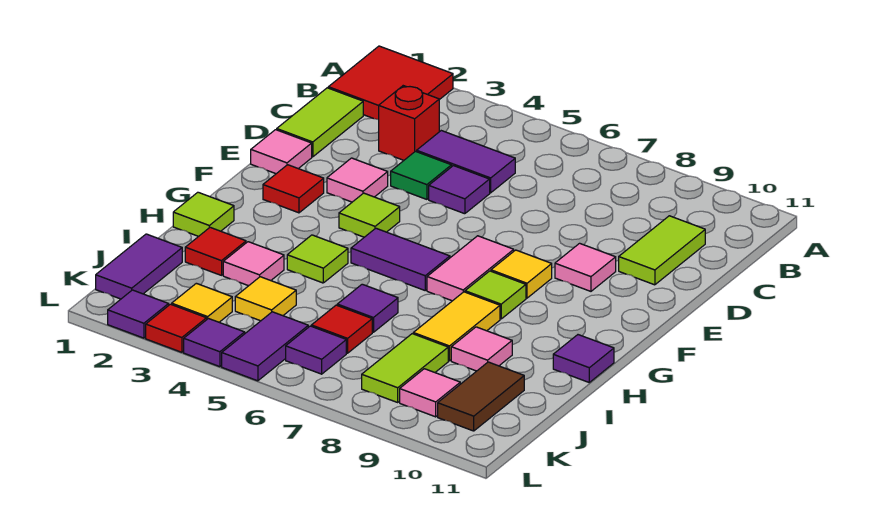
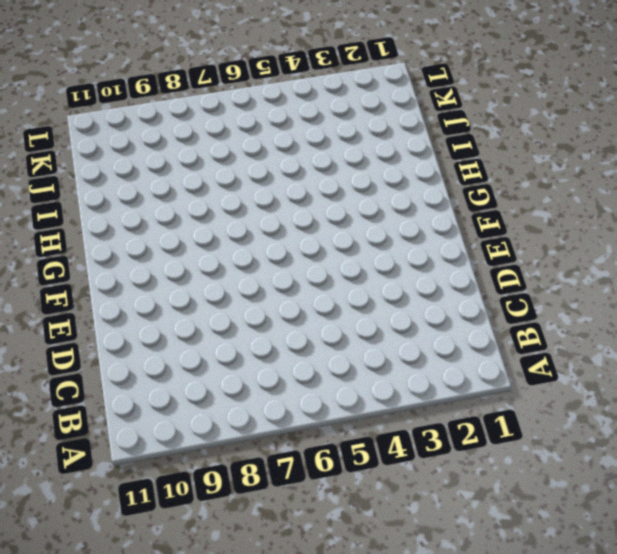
none -> red tile A1:B2 level 1
none -> lime tile C1:D1 level 1
none -> red brick C3 level 1
none -> purple tile C4:C5 level 1

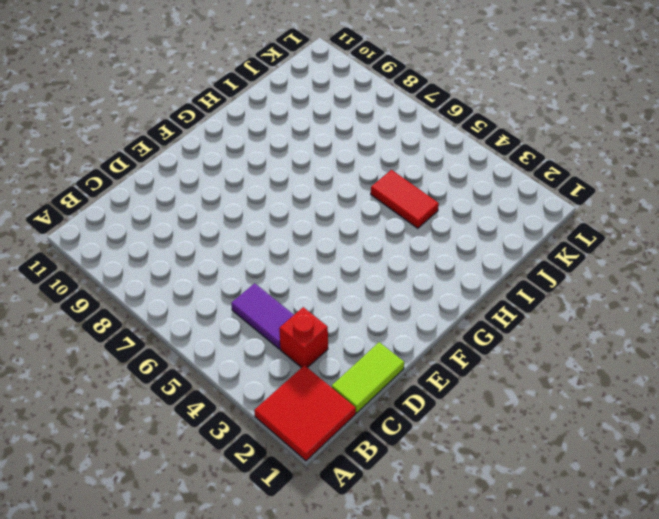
red tile I4:I5 level 1 -> none
none -> lime tile C10:D10 level 1
none -> green tile D4 level 1
none -> purple tile D5 level 1
none -> pink tile E1 level 1

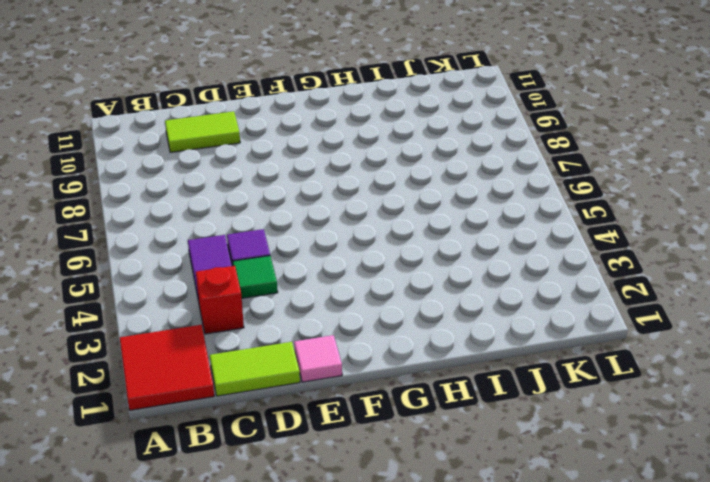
none -> pink tile E3 level 1
none -> pink tile E9 level 1
none -> red tile F2 level 1
none -> lime tile F4 level 1

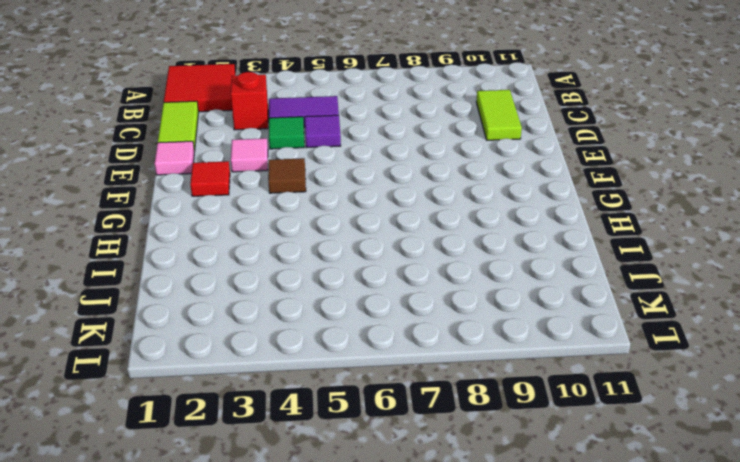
brown tile F4 level 1 -> lime tile F4 level 1
none -> pink tile E9 level 1
none -> pink tile F7:G7 level 1
none -> yellow tile F8 level 1
none -> purple tile G5:G6 level 1

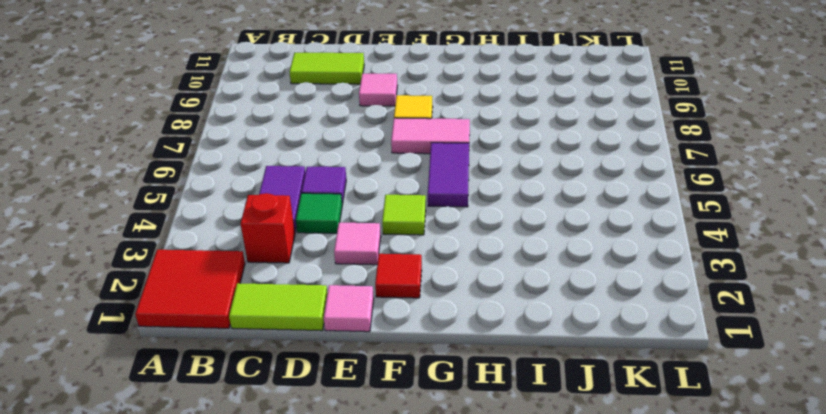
none -> lime tile G8 level 1
none -> lime tile H1 level 1
none -> lime tile H4 level 1
none -> yellow tile H8:I8 level 1

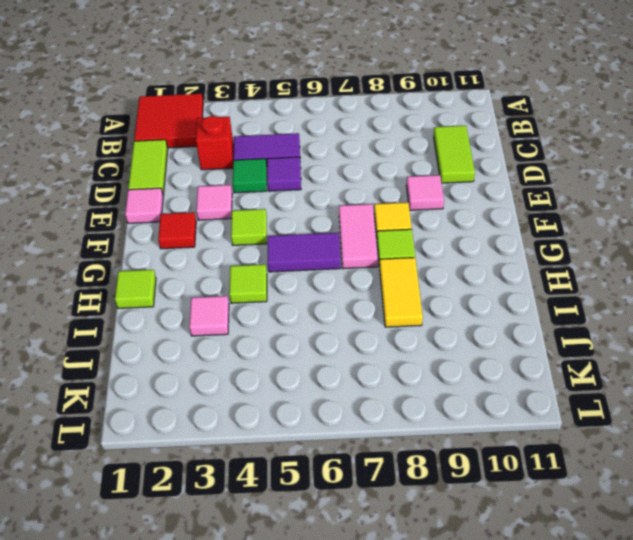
none -> purple tile H11 level 1
none -> red tile I2 level 1
none -> purple tile I6 level 1
none -> pink tile I9 level 1

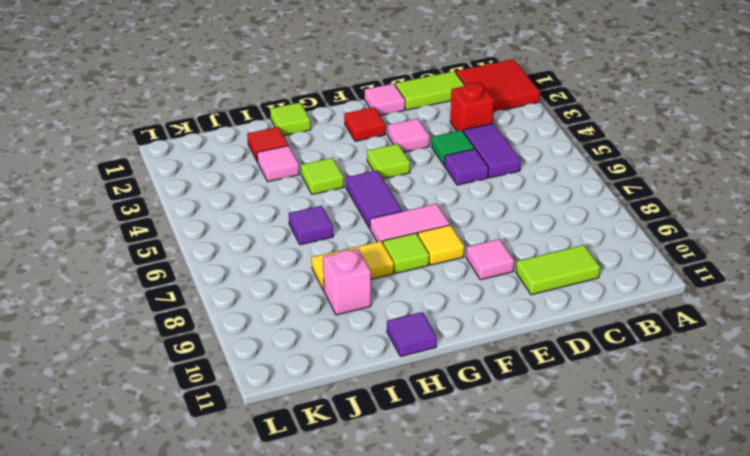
pink brick I9 level 1 -> pink tile I9 level 1
none -> purple tile J1:K1 level 1
none -> yellow tile J4 level 1
none -> red tile J6 level 1
none -> lime tile J8:K8 level 1

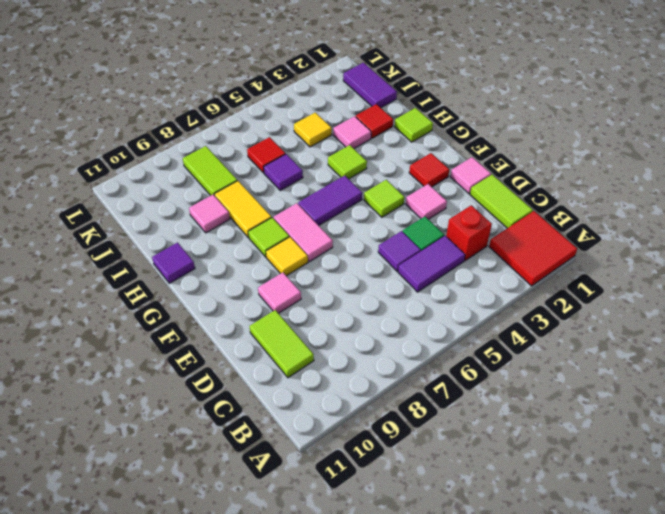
none -> brown tile J10:K10 level 1
none -> yellow tile K3 level 1
none -> purple tile K5:L5 level 1
none -> purple tile K6 level 1

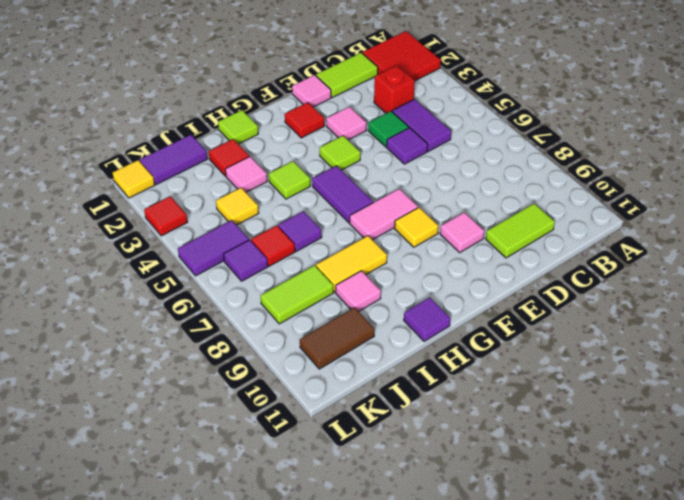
yellow tile L1 level 1 -> yellow tile K3 level 1
none -> lime tile G8 level 1
none -> pink tile K9 level 1
none -> purple tile L2 level 1
none -> purple tile L4 level 1

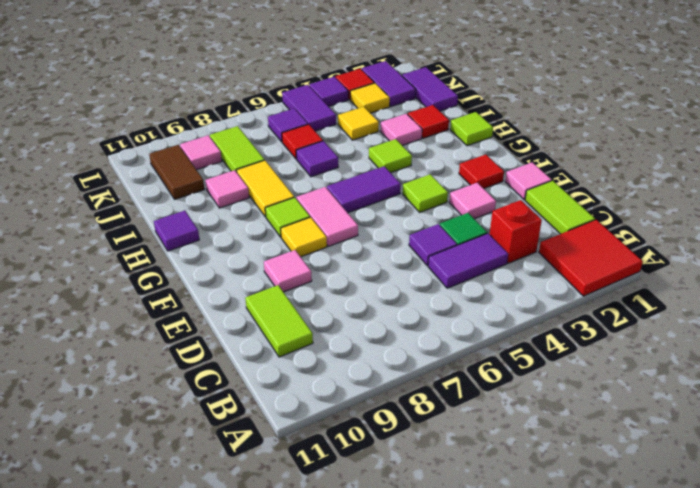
purple tile K2:L2 level 1 -> purple tile L2 level 1

